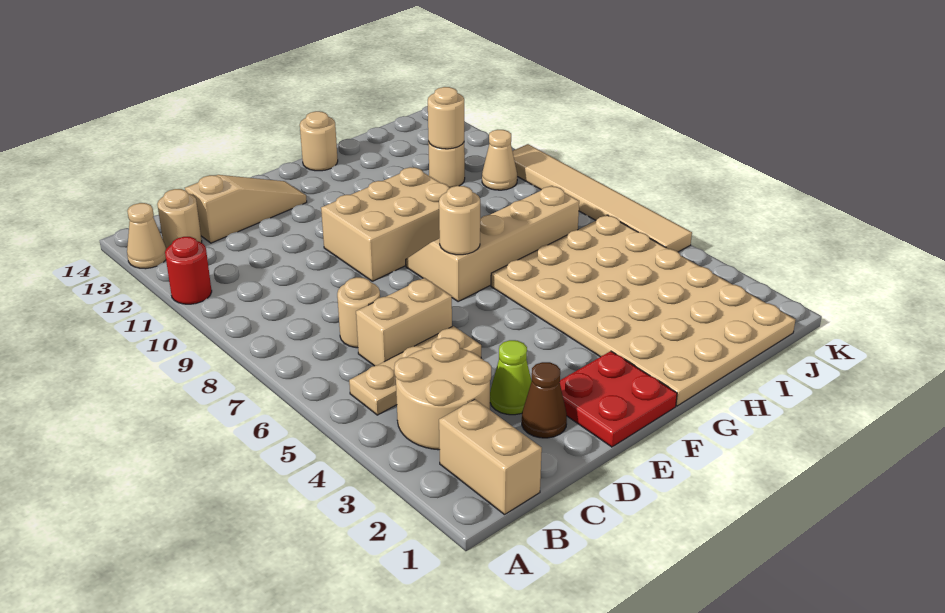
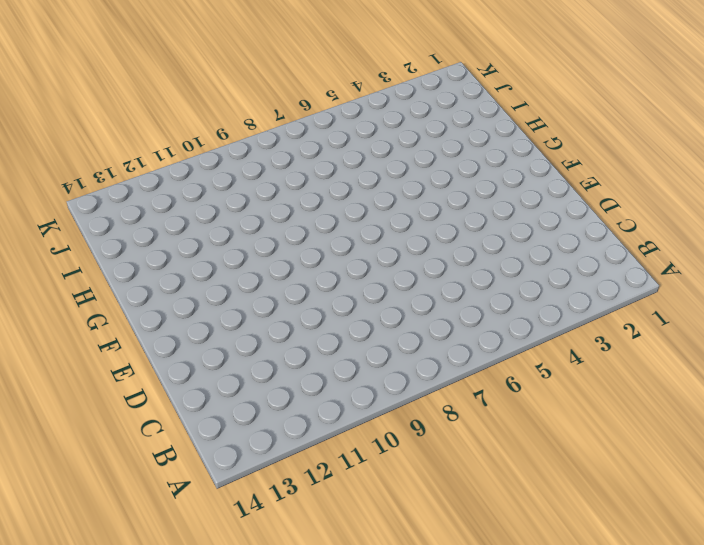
none -> red round brick A11 level 1
none -> tan cone A13 level 1
none -> tan brick B1:B2 level 1

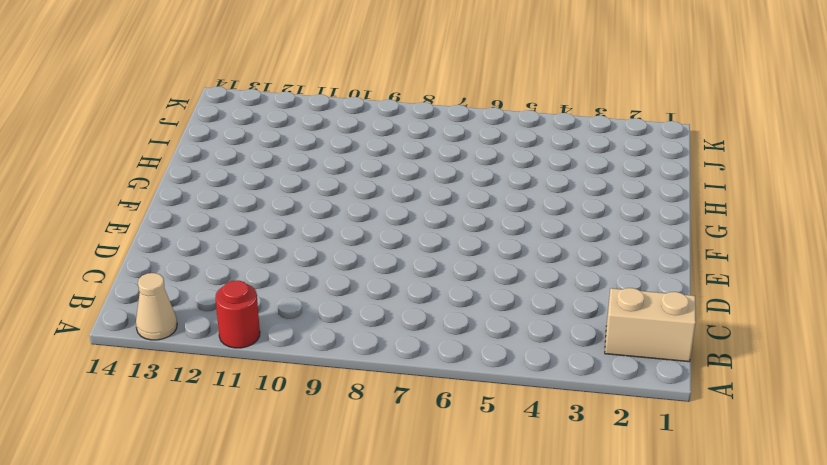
none -> tan round brick B3:C4 level 1
none -> tan plate B5:D5 level 1
none -> tan round brick B13 level 1

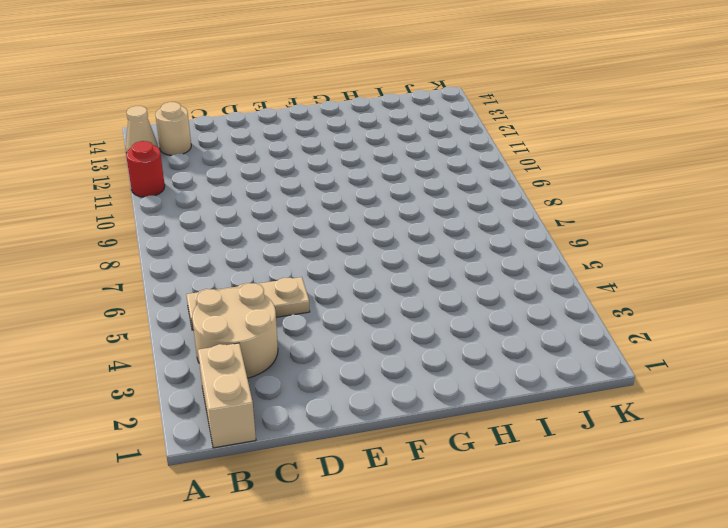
none -> tan brick C6:D6 level 1
none -> tan round brick C7 level 1
none -> tan slope C13:E13 level 1 top C

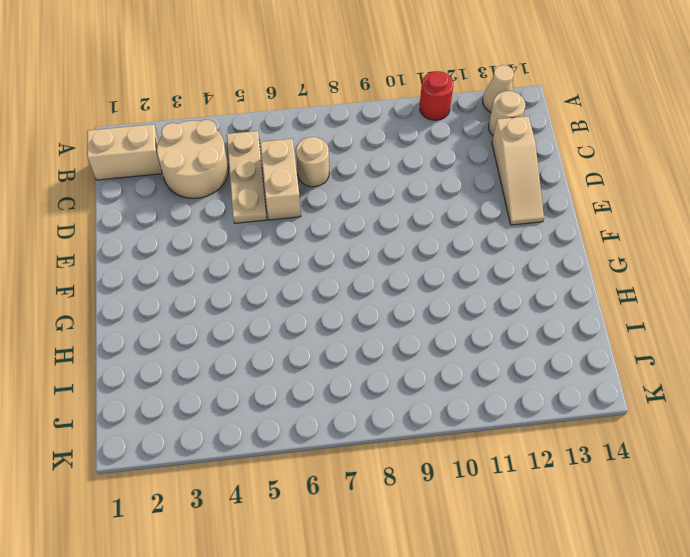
none -> brown cone D2 level 1
none -> lime cone D3 level 1
none -> red plate E1:F2 level 1

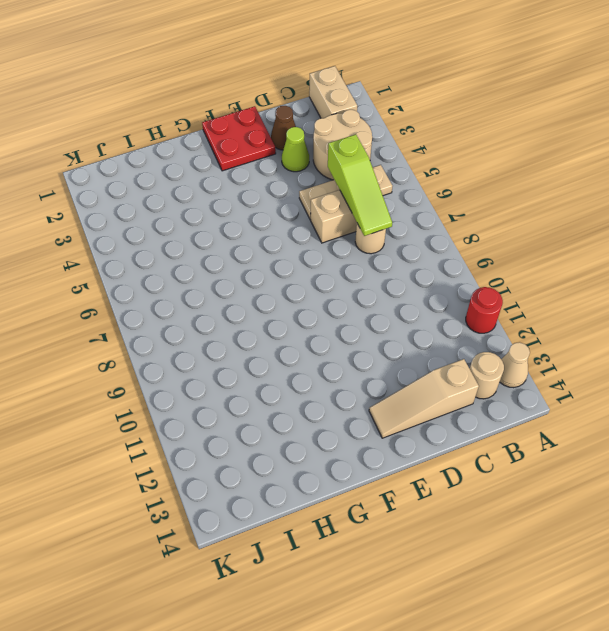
lime slope C5:C7 level 2 top 5 -> none
none -> tan brick E9:G10 level 1
none -> tan slope F7:I8 level 1 top 7
none -> tan plate G1:J6 level 1

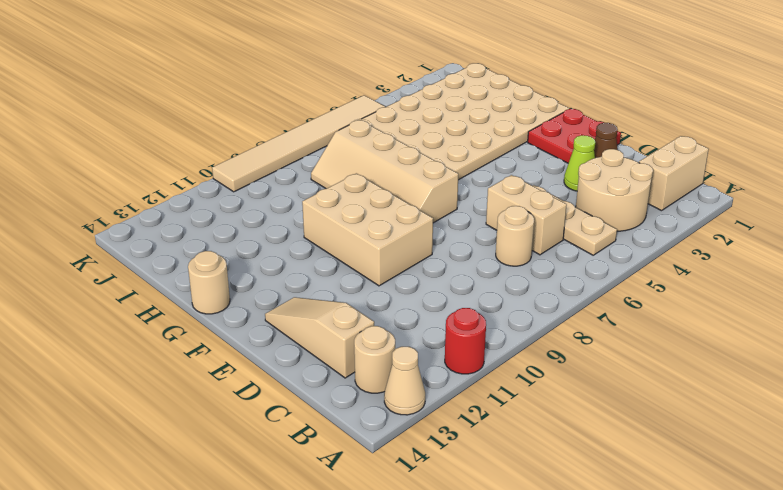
none -> tan round brick I11 level 1
none -> tan cone J10 level 1
none -> tan round brick F7 level 2

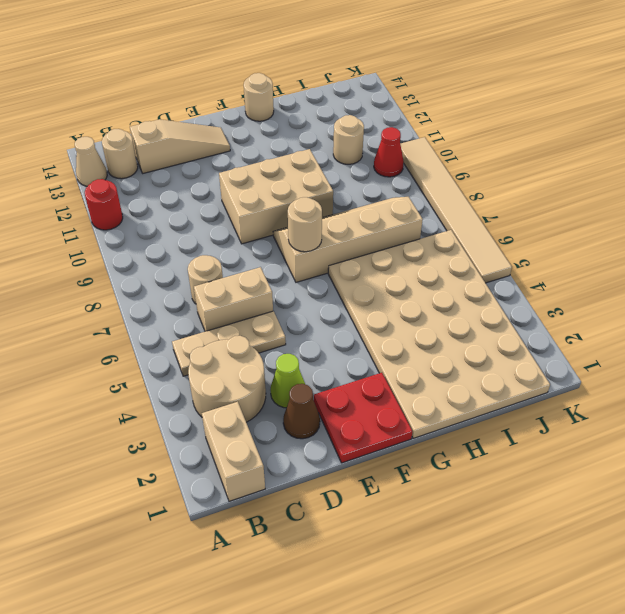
red cone J10 level 1 -> tan cone J10 level 1
none -> tan round brick I11 level 2

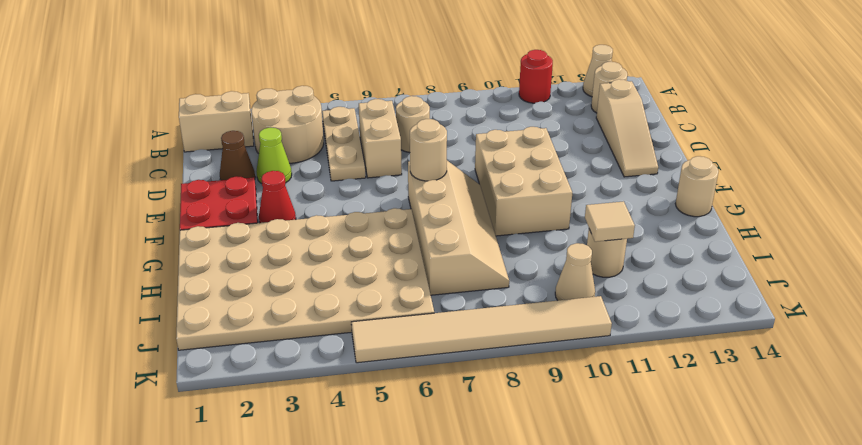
red cone F3 level 1 -> none
tan tile I11 level 2 -> tan round brick I11 level 2

